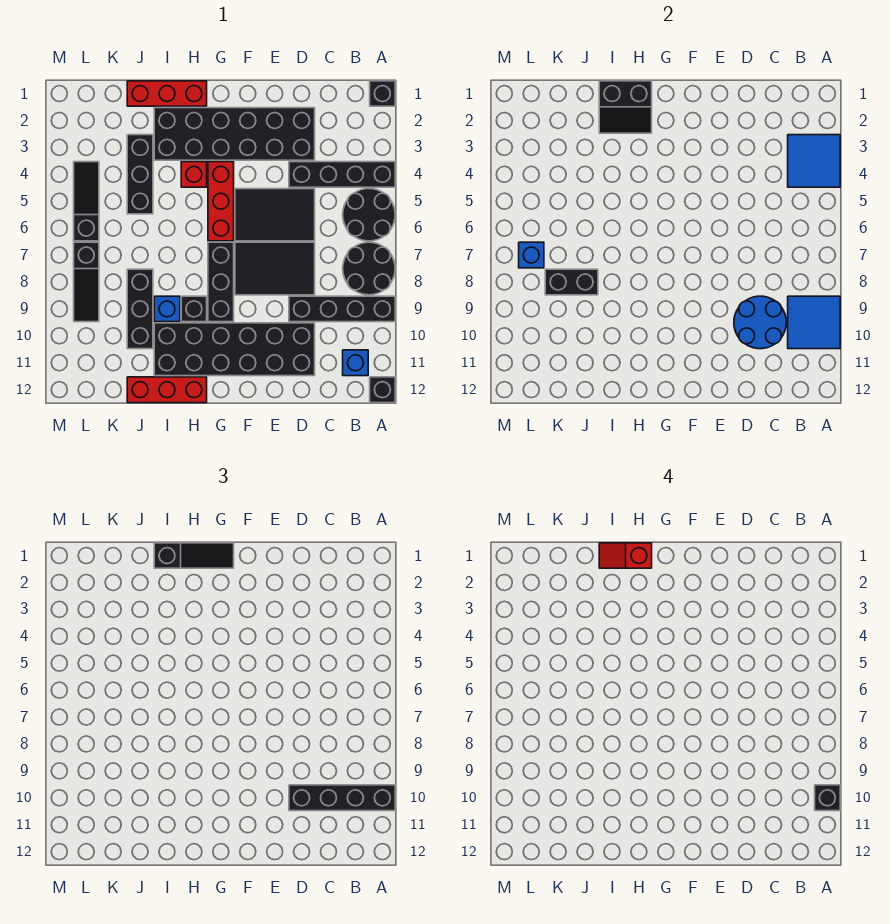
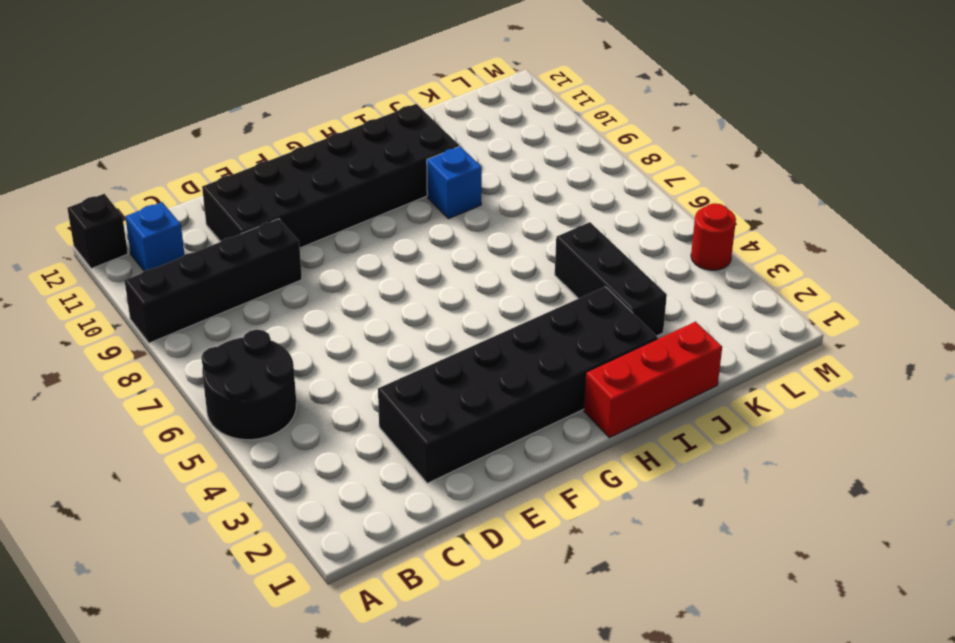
red round brick M4 level 1 -> none
none -> black brick A1 level 1
none -> black brick A4:D4 level 1
none -> black round brick A7:B8 level 1
none -> black tile D5:F6 level 1

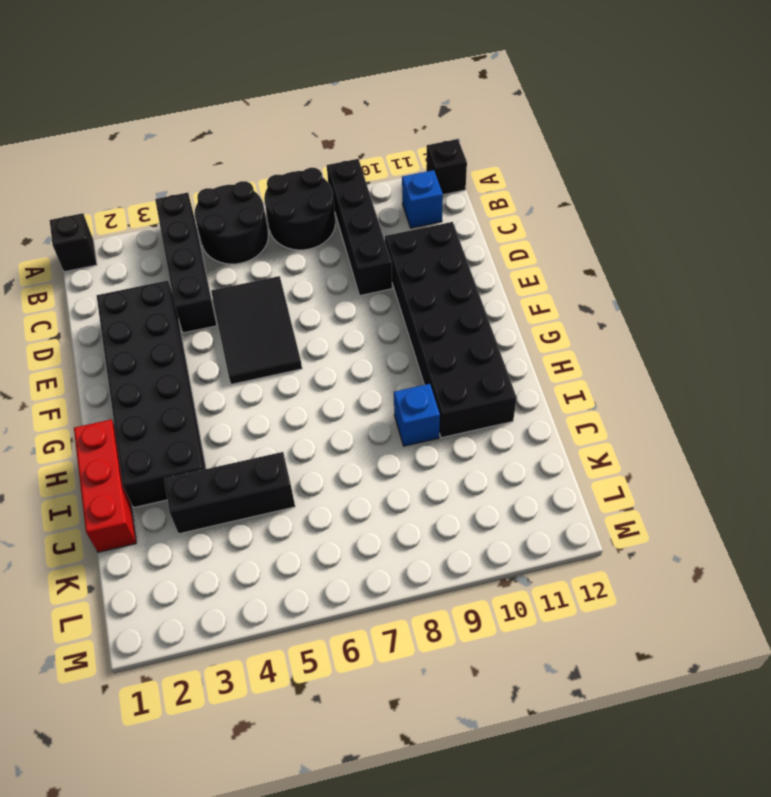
none -> black tile D7:F8 level 1
none -> red brick G4:G6 level 1
none -> black brick G7:G9 level 1
none -> red brick H4 level 1

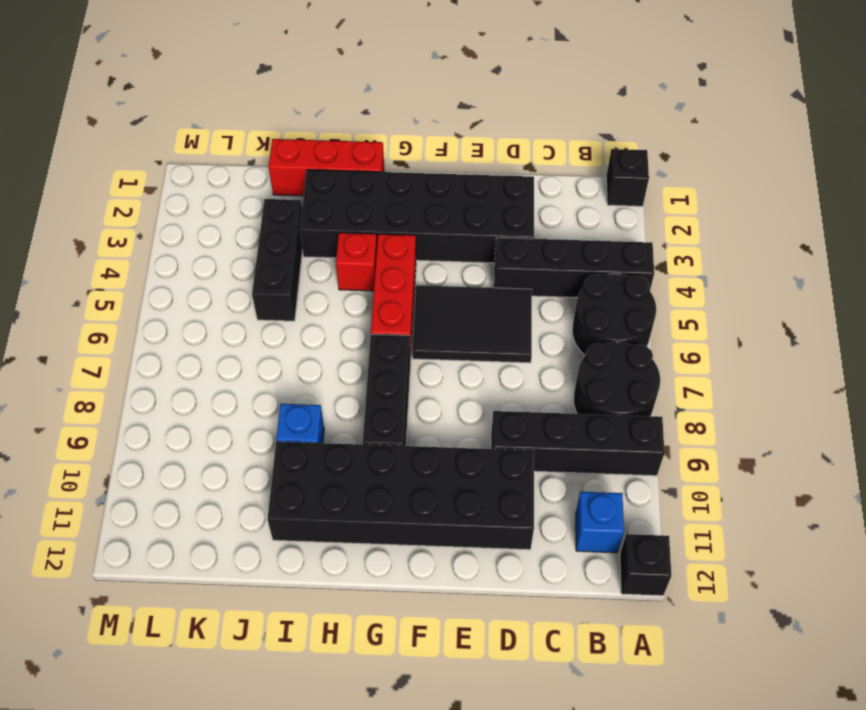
none -> black tile D7:F8 level 1
none -> black brick H9 level 1
none -> red brick H12:J12 level 1
none -> black brick J8:J10 level 1

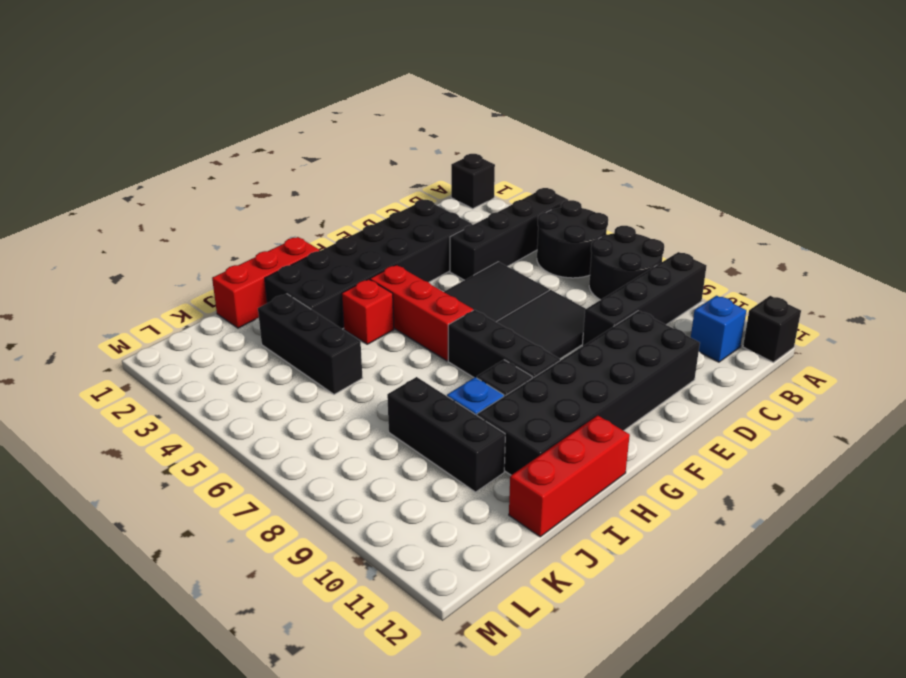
none -> black slope L4:L6 level 1 top 6
none -> black slope L7:L9 level 1 top 7
none -> blue tile A3:B4 level 2
none -> blue tile A9:B10 level 2

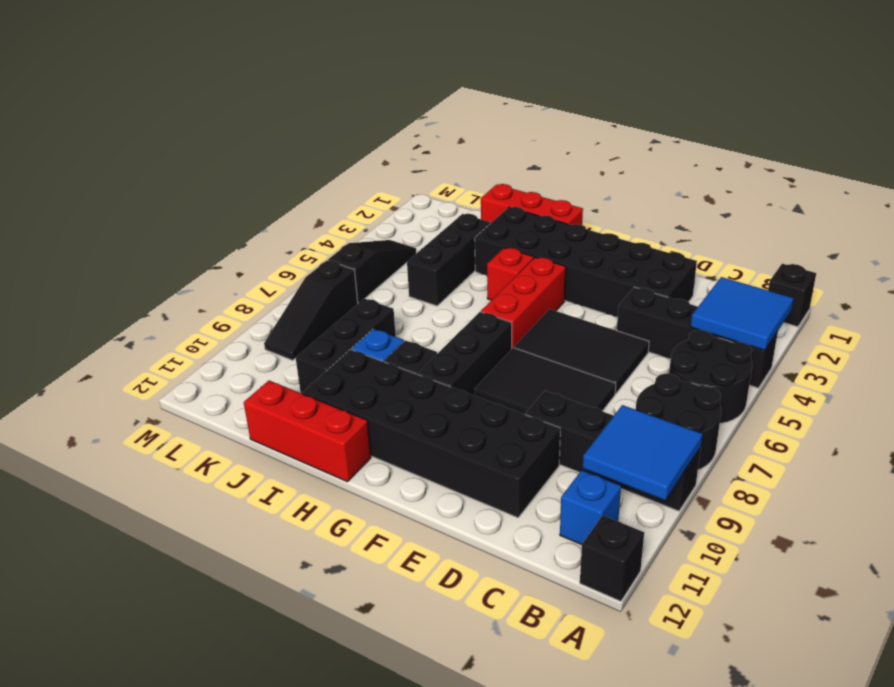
none -> blue round brick C9:D10 level 2
none -> black slope H1:I2 level 2 top 1
none -> black brick J8:K8 level 2
none -> blue brick L7 level 2

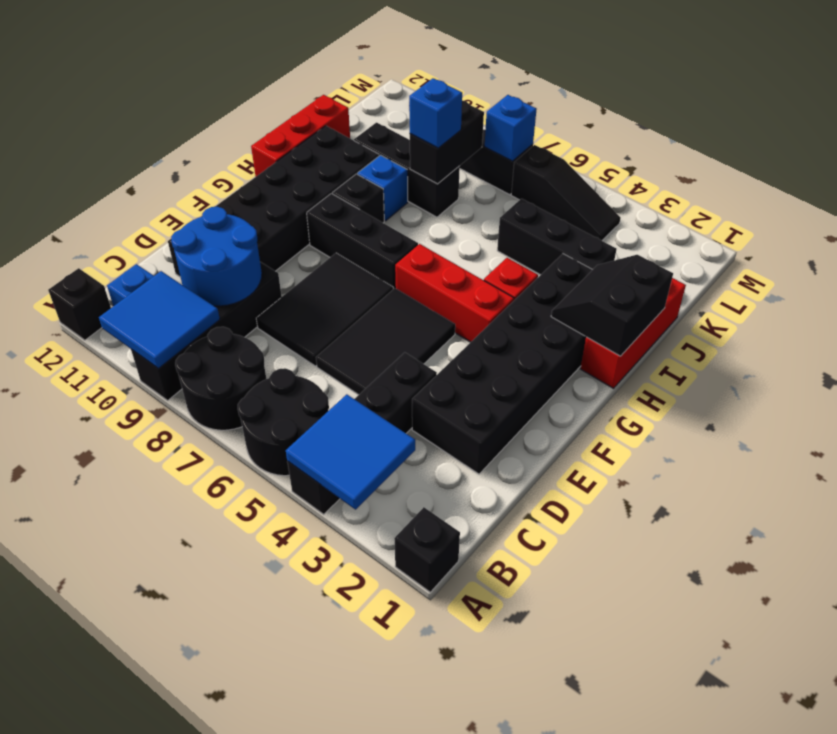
blue brick J8 level 3 -> none
none -> black brick A10:D10 level 3
none -> black slope G1:I1 level 3 top I
none -> black brick A10 level 4
none -> red slope H1:I1 level 4 top H

